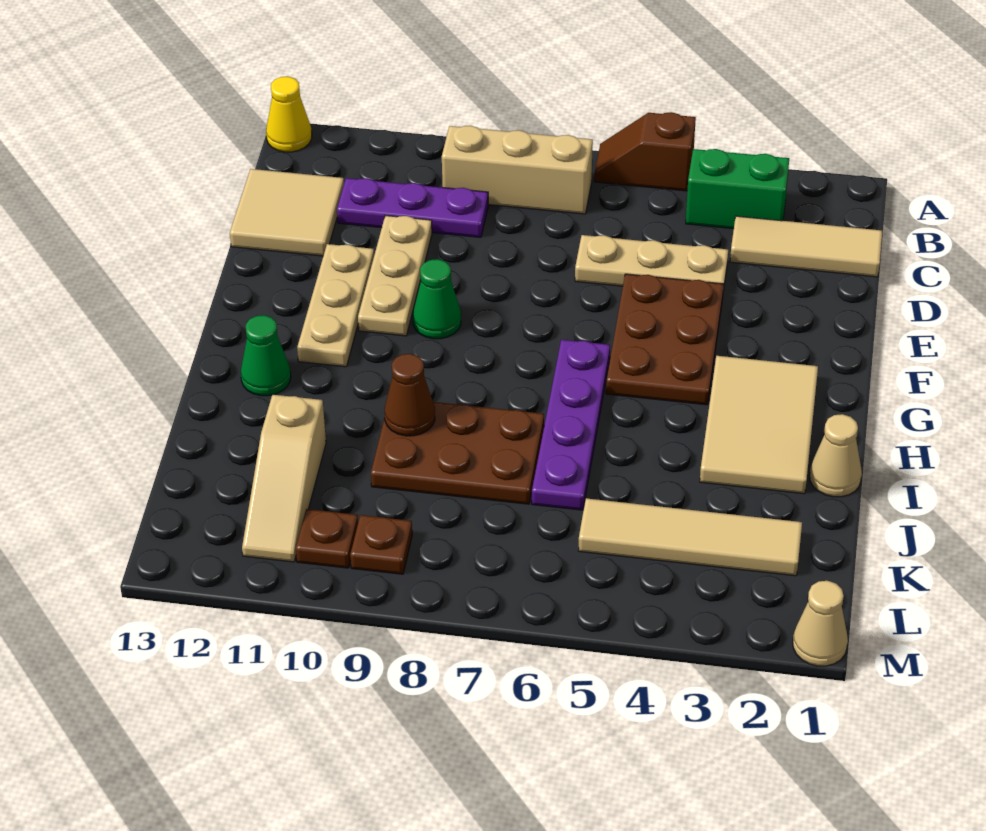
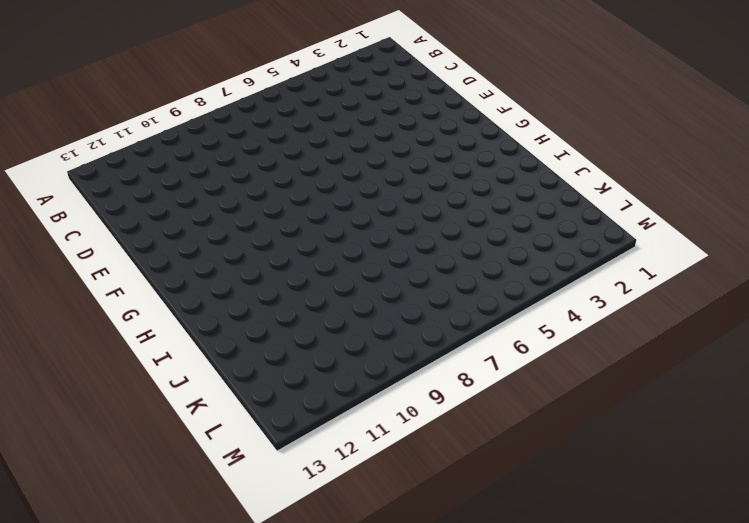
none -> brown slope A5:A6 level 1 top 5
none -> yellow cone A13 level 1
none -> green brick B3:B4 level 1

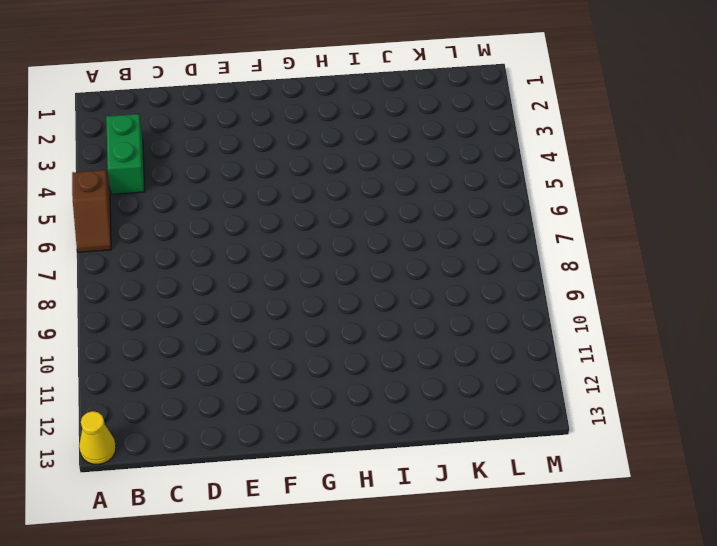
none -> tan brick B7:B9 level 1
none -> tan tile C1:C3 level 1
none -> purple plate C9:C11 level 1

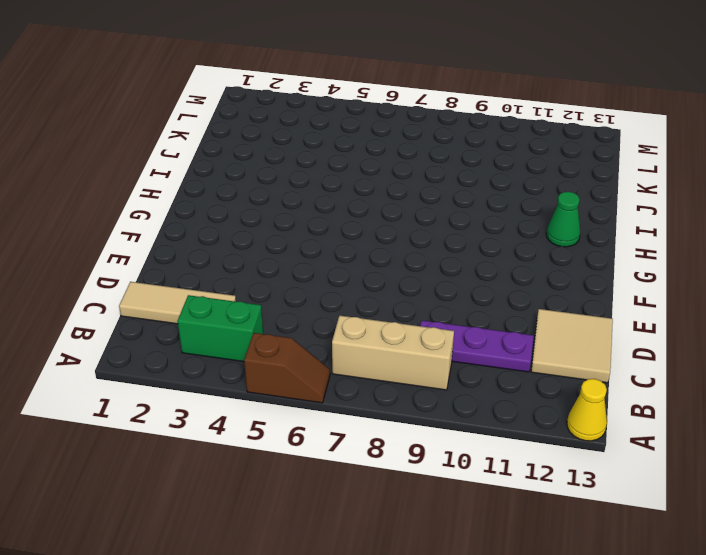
none -> tan plate D4:D6 level 1
none -> tan plate D10:F10 level 1
none -> brown plate E4:G5 level 1

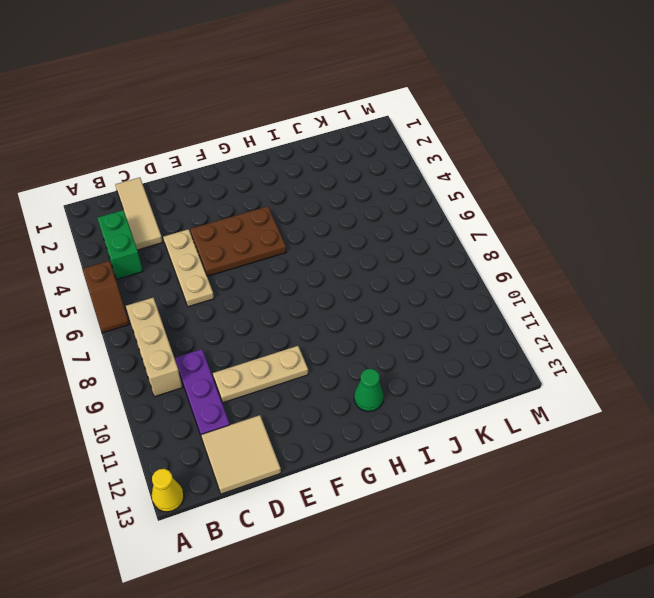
none -> tan plate E11:G11 level 1
none -> green cone F9 level 1
none -> tan tile G2:I3 level 1

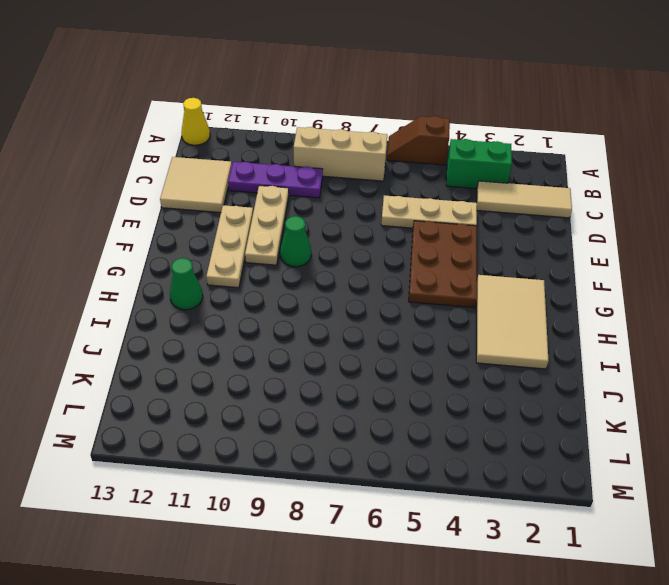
none -> purple plate G6:J6 level 1
none -> tan cone I1 level 1
none -> brown plate I7:J9 level 1

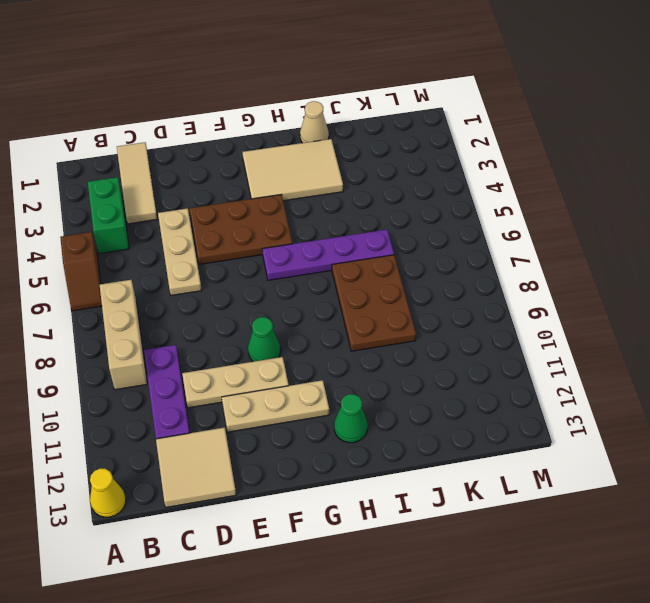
none -> tan slope J11:L11 level 1 top J
none -> tan tile K2:K5 level 1
none -> brown plate L9 level 1

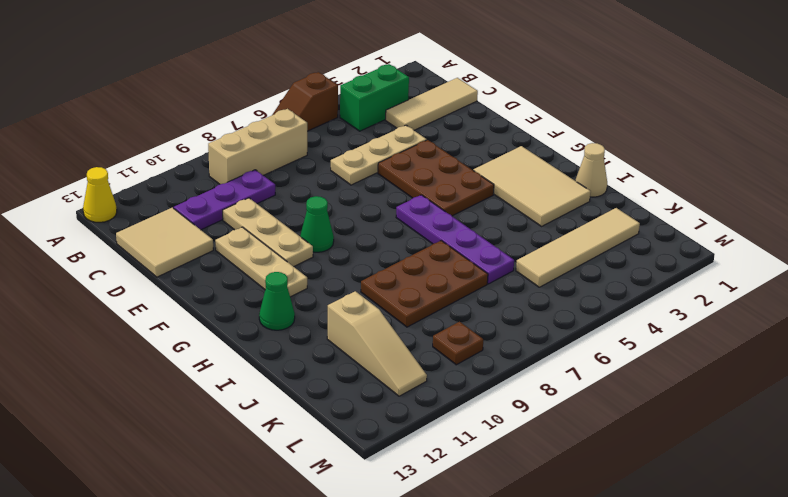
none -> brown plate L10 level 1
none -> tan cone M1 level 1
none -> brown cone I9 level 2

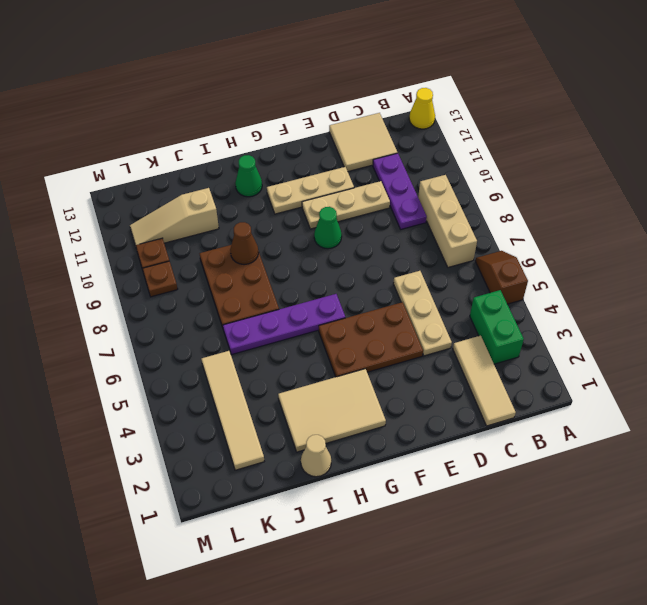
none -> tan cone M1 level 1

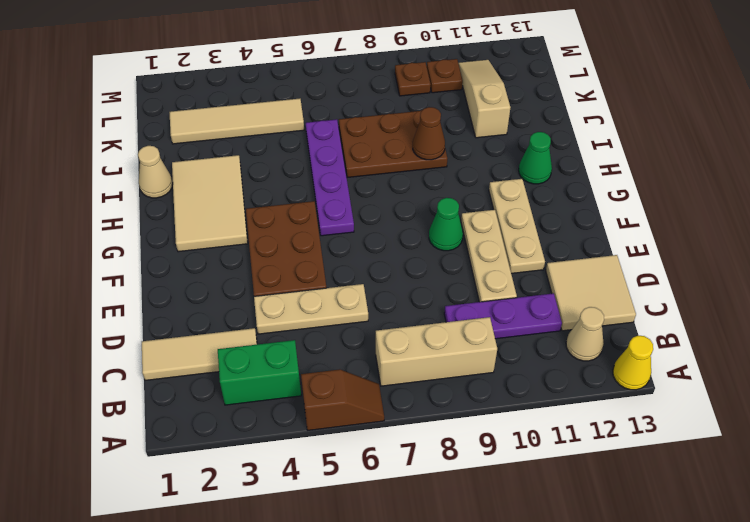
tan cone B12 level 1 -> tan cone M1 level 1

